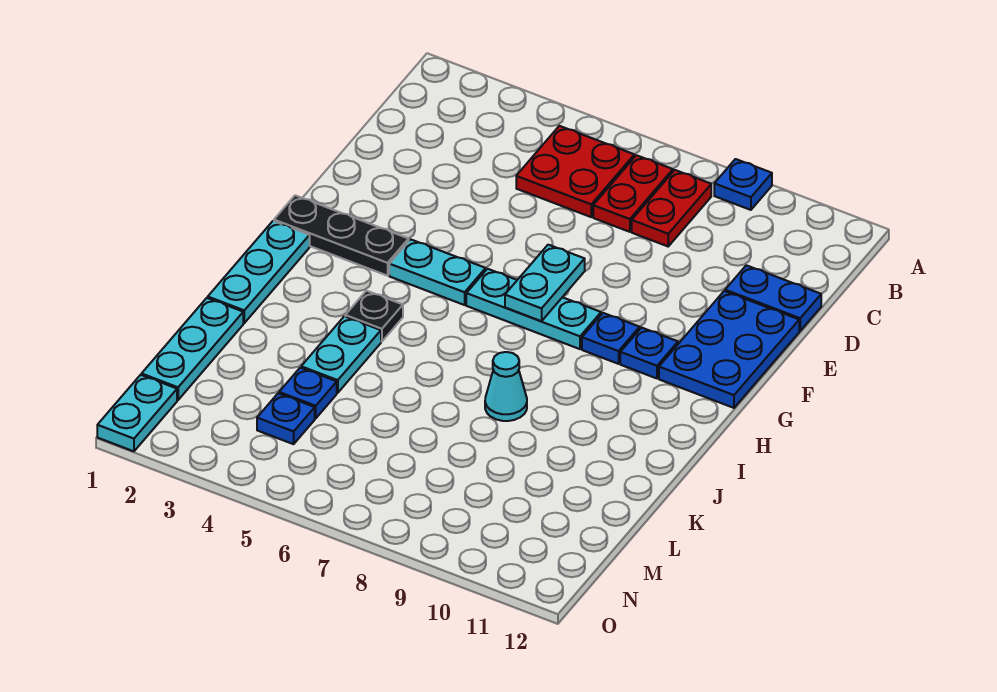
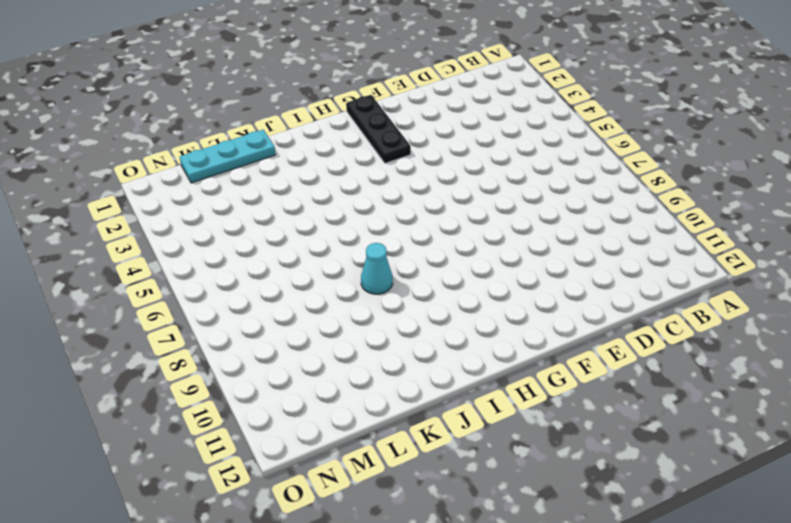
none -> blue plate A9 level 1
none -> red plate B5:C6 level 1
none -> red plate B7:C7 level 1

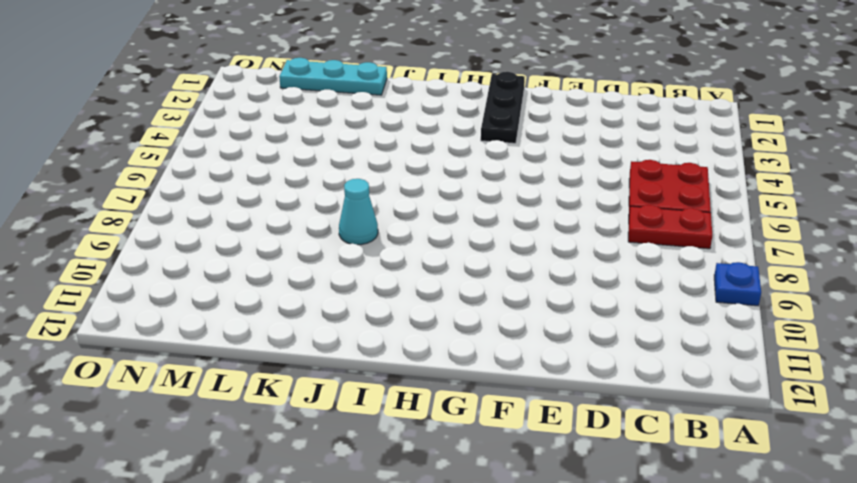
none -> red plate B8:C8 level 1
none -> blue plate D11:D12 level 1
none -> blue plate E11:G12 level 1

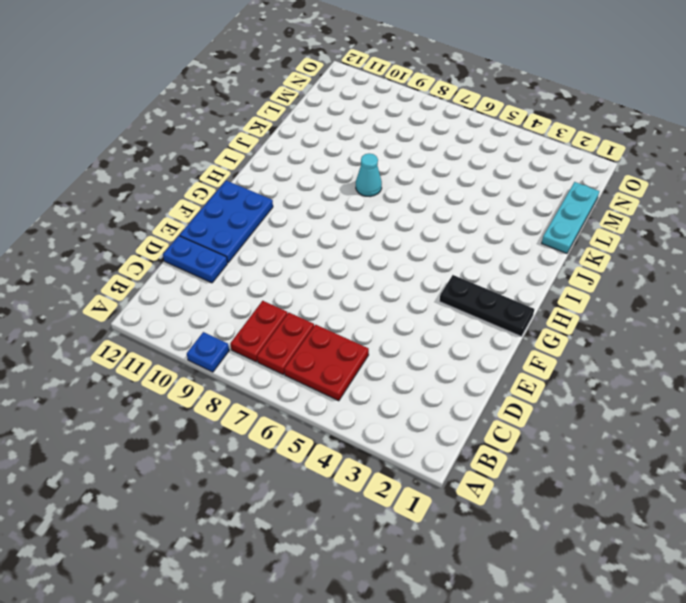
none -> cyan plate G4:G5 level 1
none -> cyan plate G6:G8 level 1
none -> blue plate G9 level 1

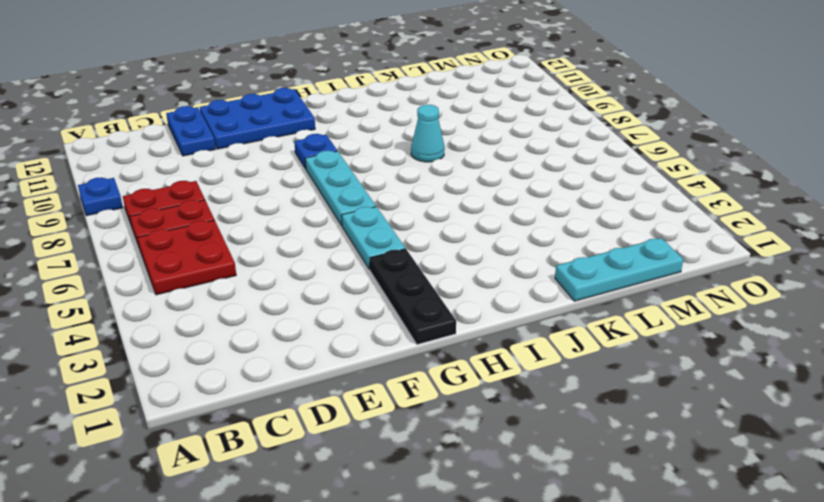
none -> blue plate G10 level 1
none -> cyan plate H1:J1 level 1
none -> black plate I4 level 1

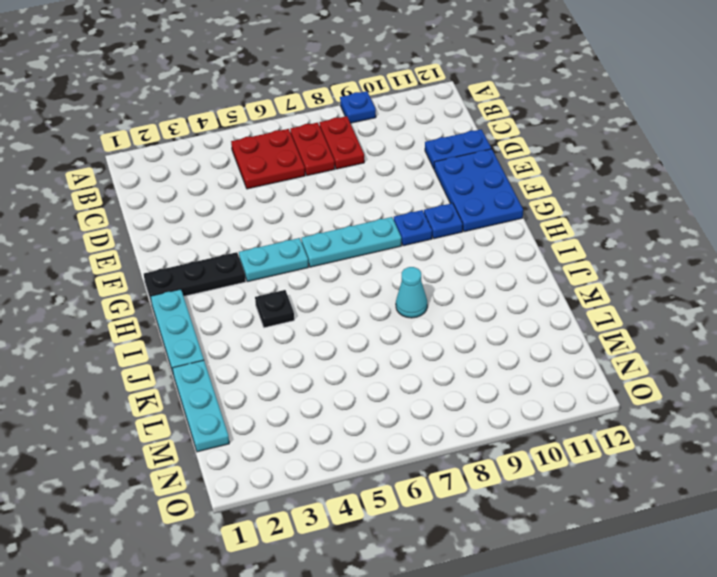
none -> cyan plate J4:K4 level 1
none -> blue plate L4 level 1
none -> blue plate M4 level 1

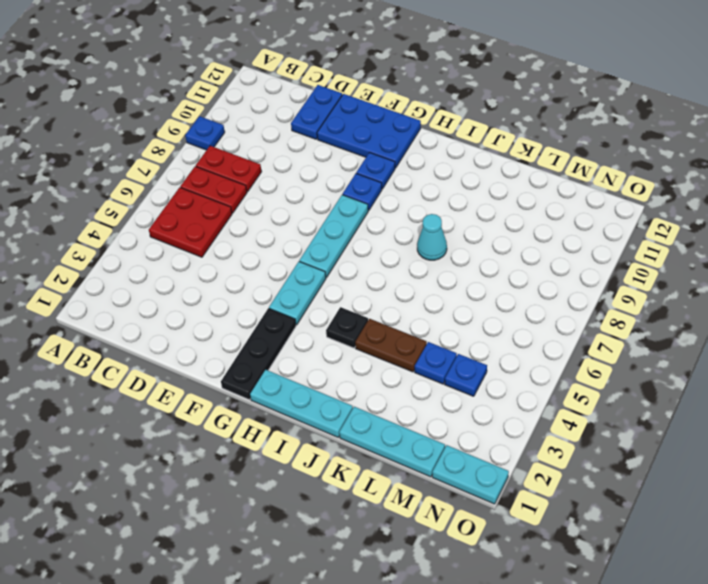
brown plate J4:K4 level 1 -> cyan plate J4:K4 level 1
none -> cyan plate F7:G7 level 2

